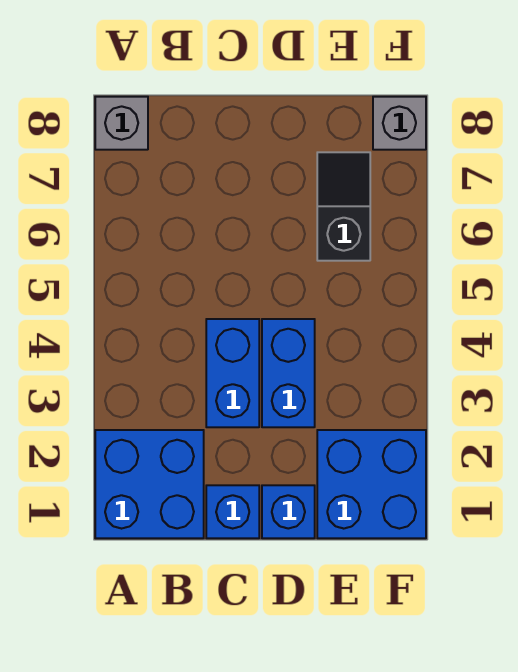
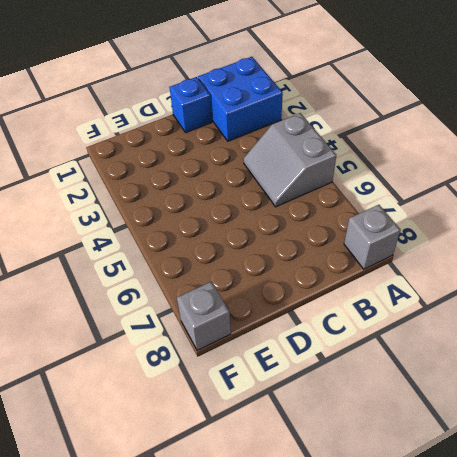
grey slope A4:B5 level 1 top A -> none
none -> blue brick C3:C4 level 1
none -> blue brick D1 level 1

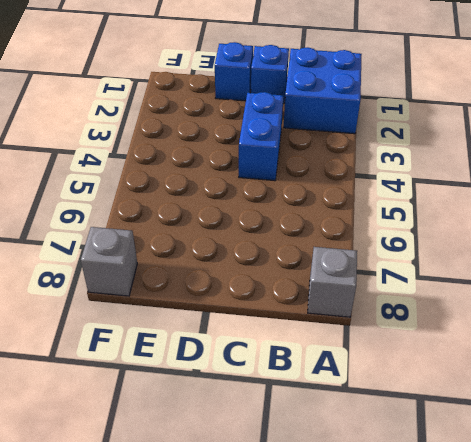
none -> blue brick D3:D4 level 1
none -> blue brick E1:F2 level 1

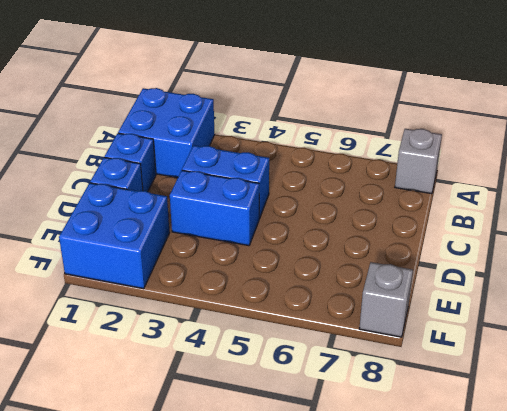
none -> black slope E6:E7 level 1 top 6

